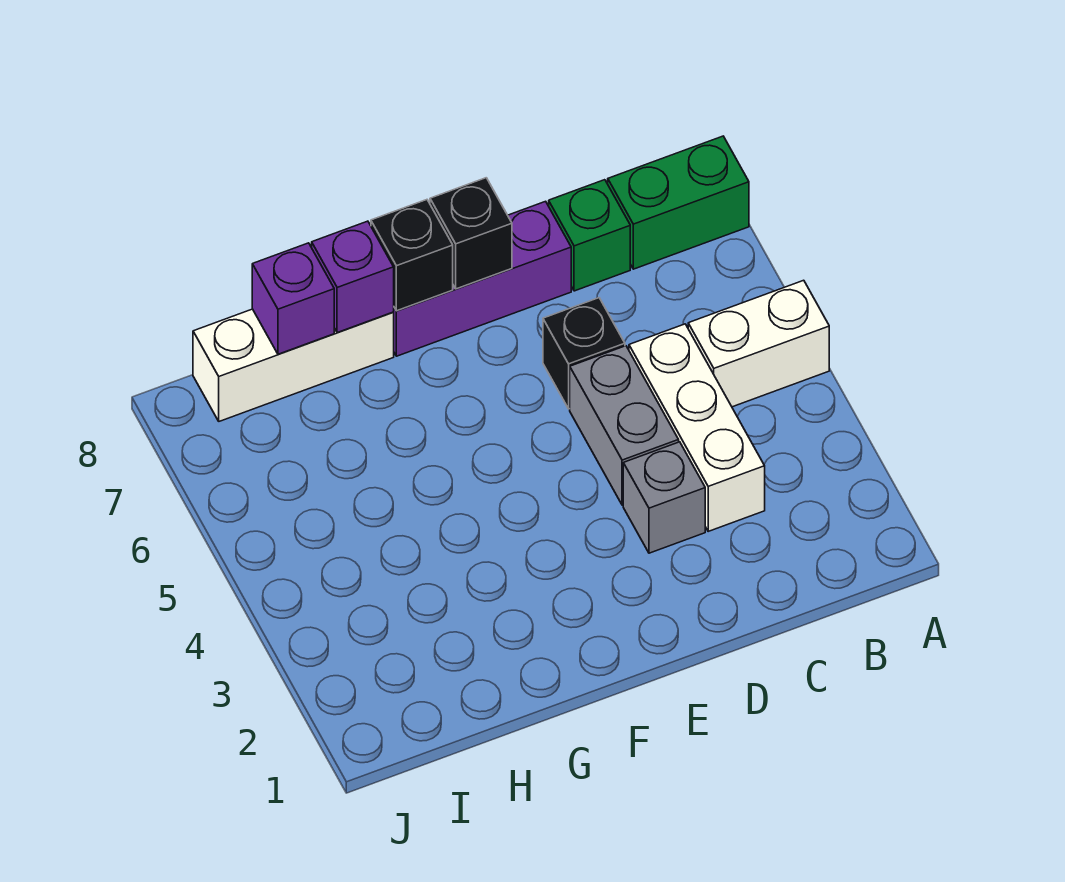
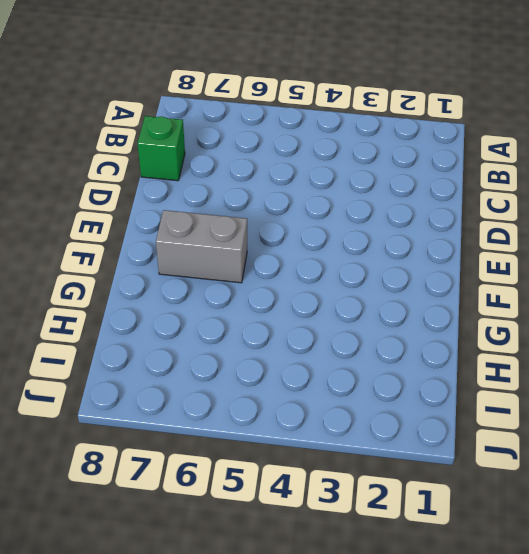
grey brick F6:F7 level 1 -> grey brick D4:D5 level 1
none -> white brick A5:B5 level 1
none -> green brick A8:B8 level 1
none -> white brick C3:C5 level 1

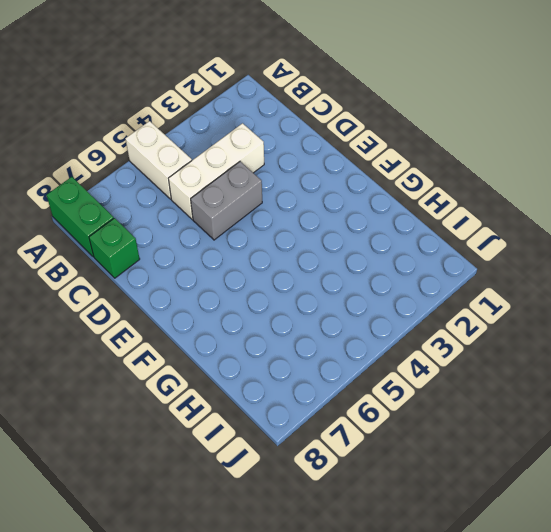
none -> grey brick D3 level 1
none -> black brick D6 level 1
none -> purple brick D8:F8 level 1

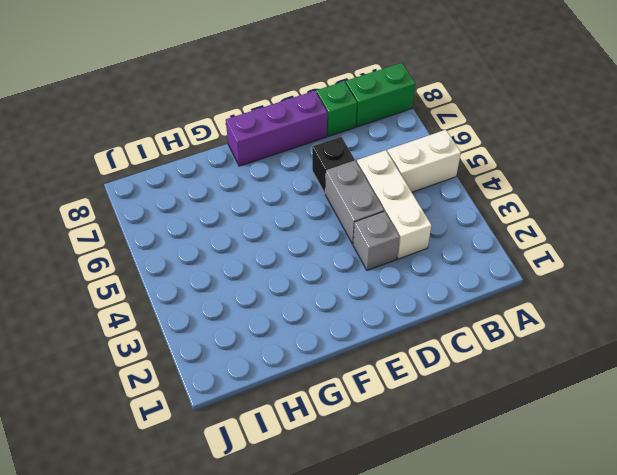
none -> white brick G8:I8 level 1
none -> black brick E8 level 2
none -> black brick F8 level 2

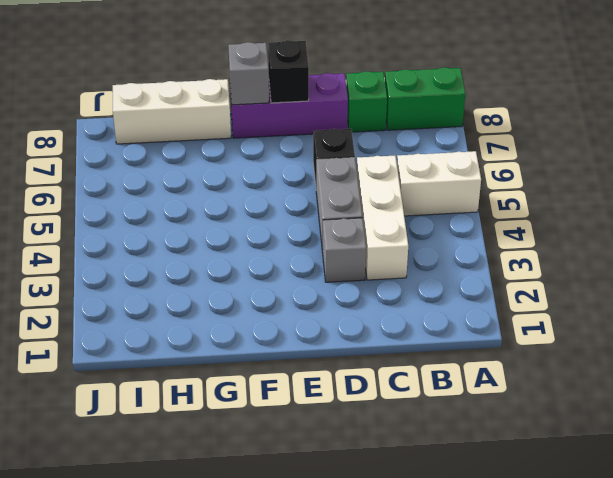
grey brick F8 level 2 -> black brick F8 level 2
none -> purple brick G8 level 2
none -> purple brick H8 level 2

